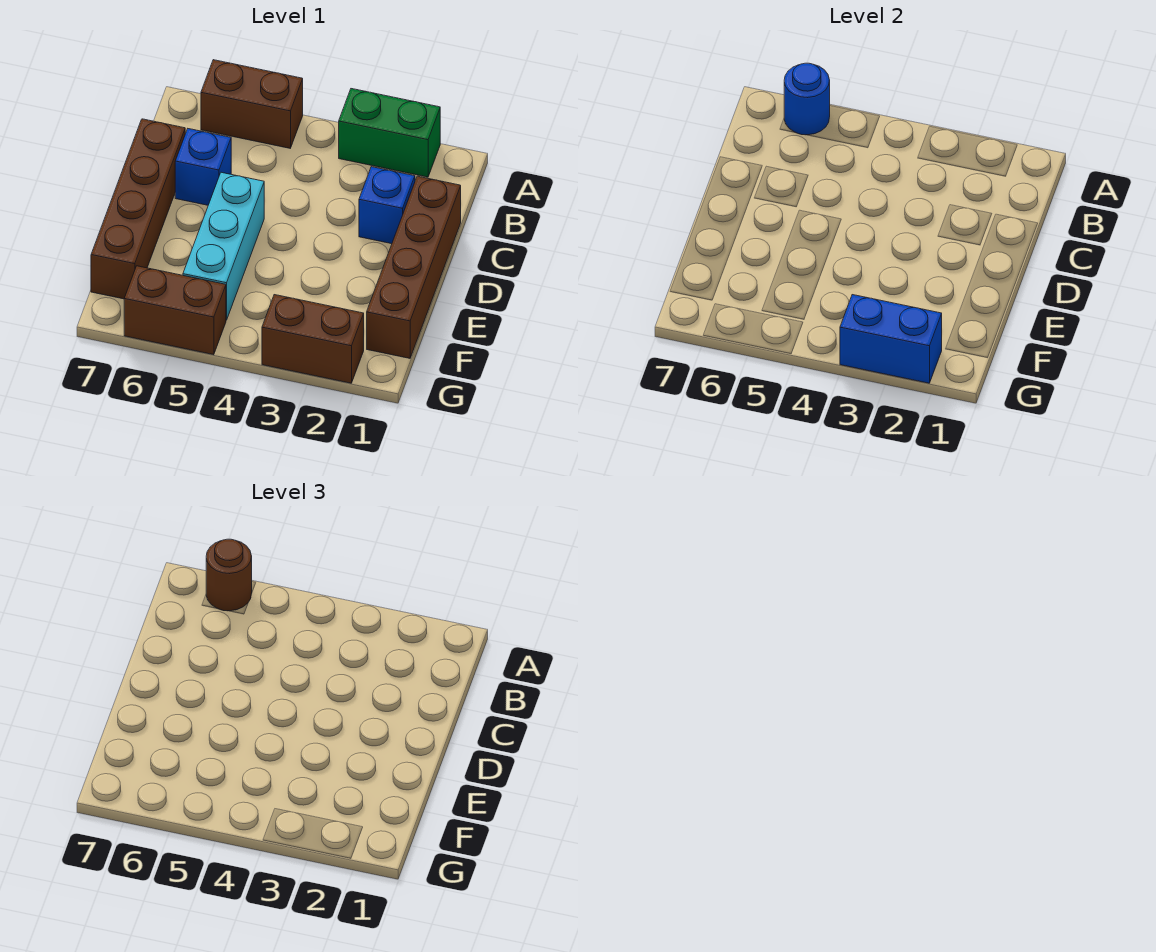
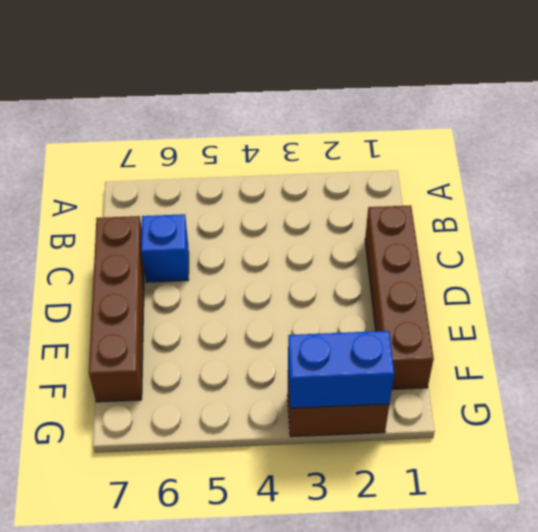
none -> green brick A2:A3 level 1
none -> brown brick A5:A6 level 1
none -> blue brick C2 level 1

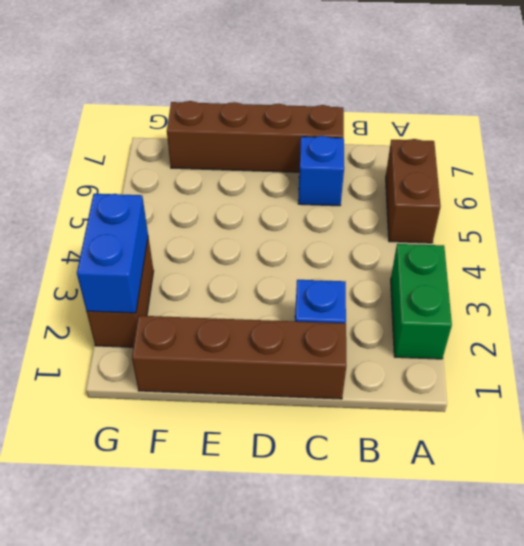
none -> cyan brick D5:F5 level 1
none -> brown brick G5:G6 level 1
none -> blue round brick A6 level 2

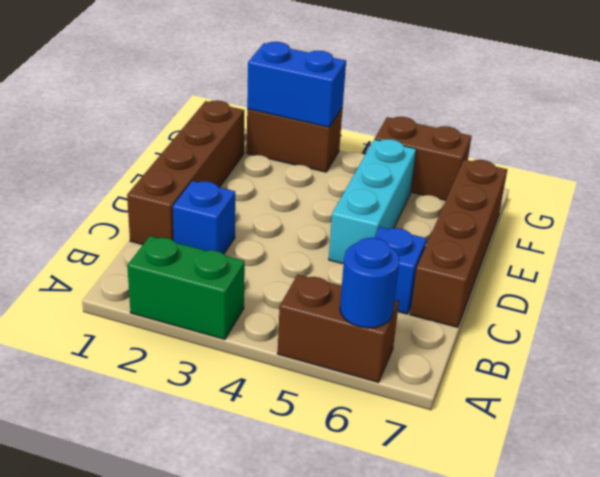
none -> brown round brick A6 level 3

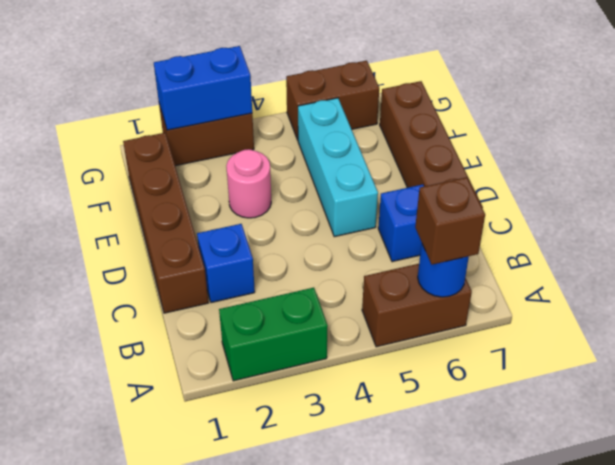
brown brick A6 level 3 -> brown round brick A6 level 3
pink round brick E3 level 1 -> none

